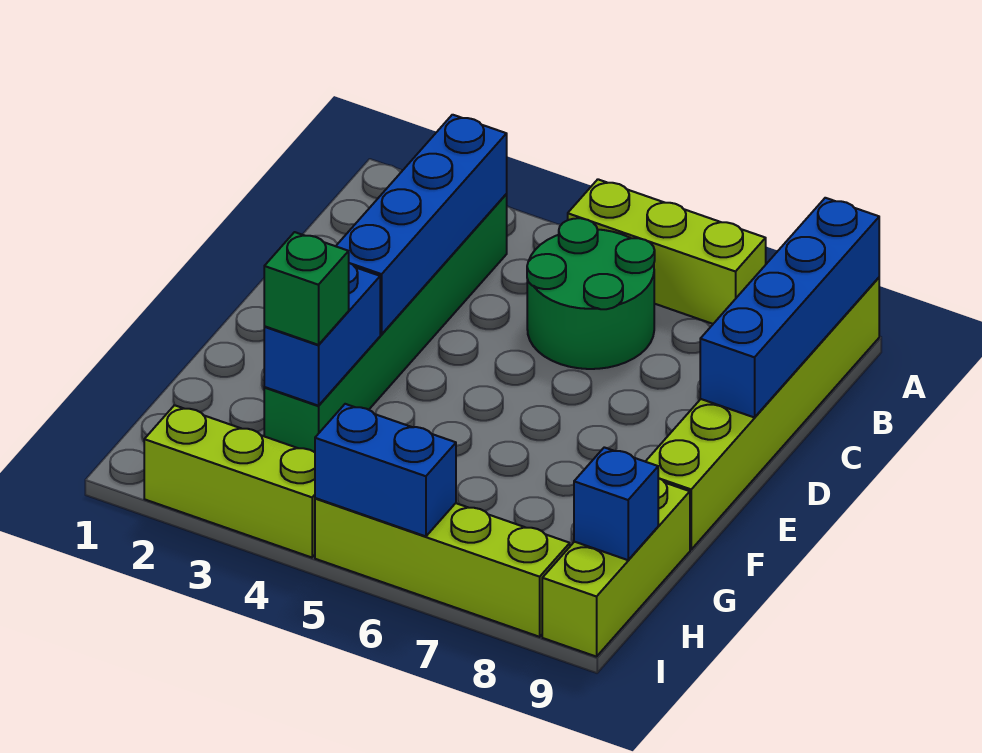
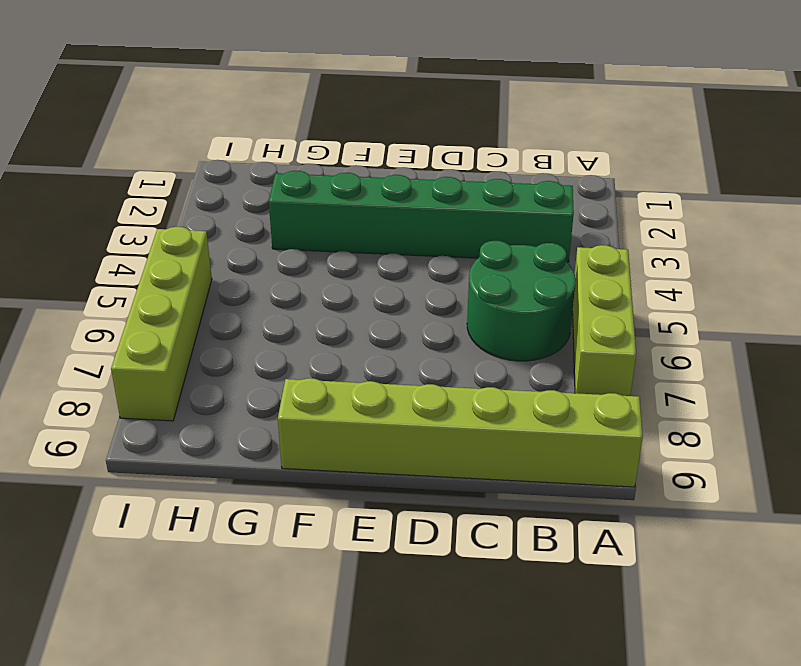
none -> lime brick G9:I9 level 1
none -> lime brick I2:I4 level 1
none -> blue brick A9:D9 level 2

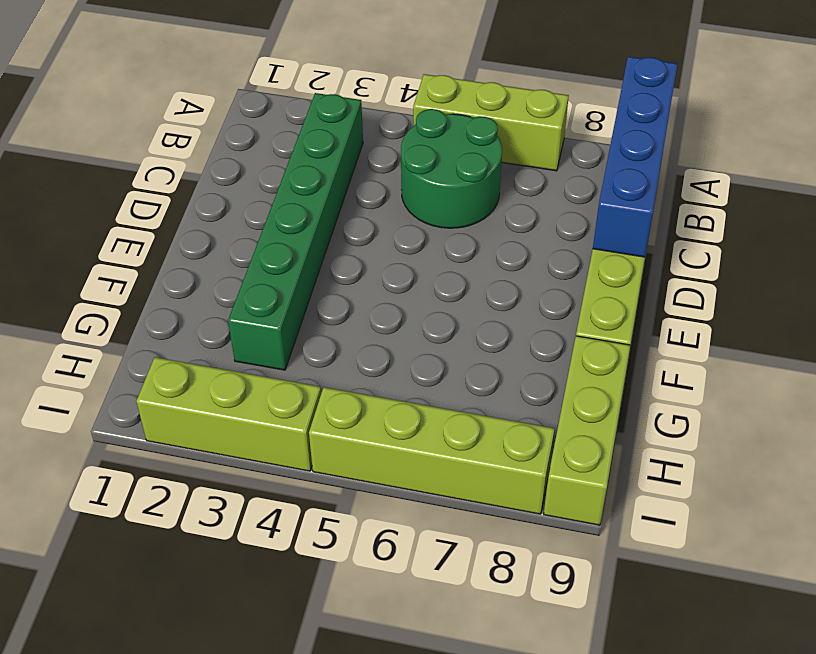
none -> blue brick B3:E3 level 2
none -> blue brick F3:G3 level 2
none -> blue brick H9 level 2

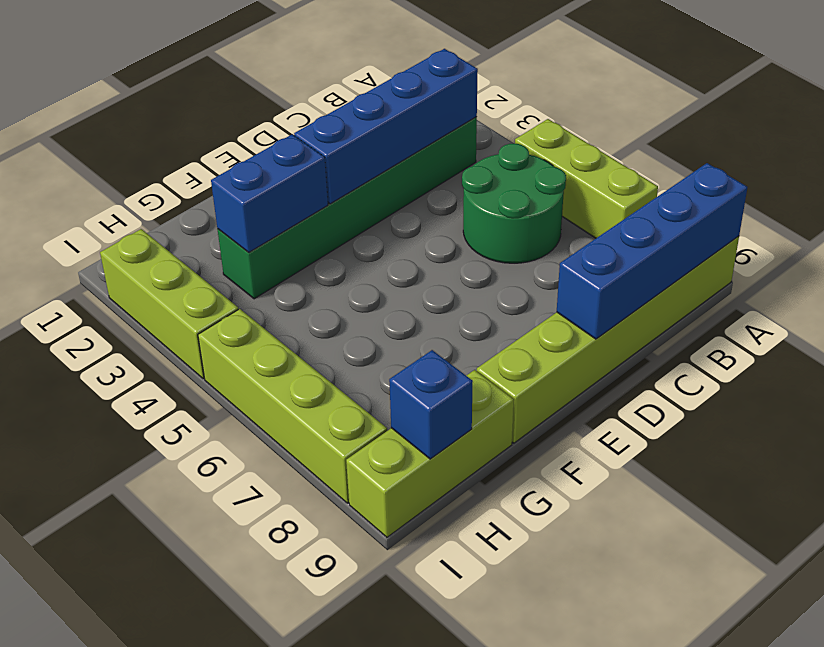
none -> blue brick I5:I6 level 2
none -> green brick G3 level 3

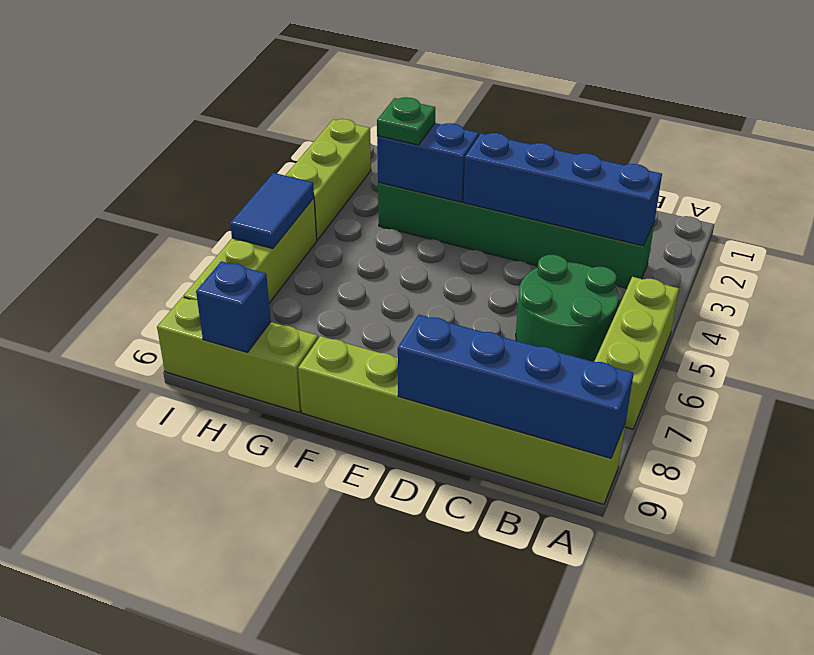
green plate G3 level 3 -> green brick G3 level 3
blue tile I5:I6 level 2 -> blue brick I5:I6 level 2

